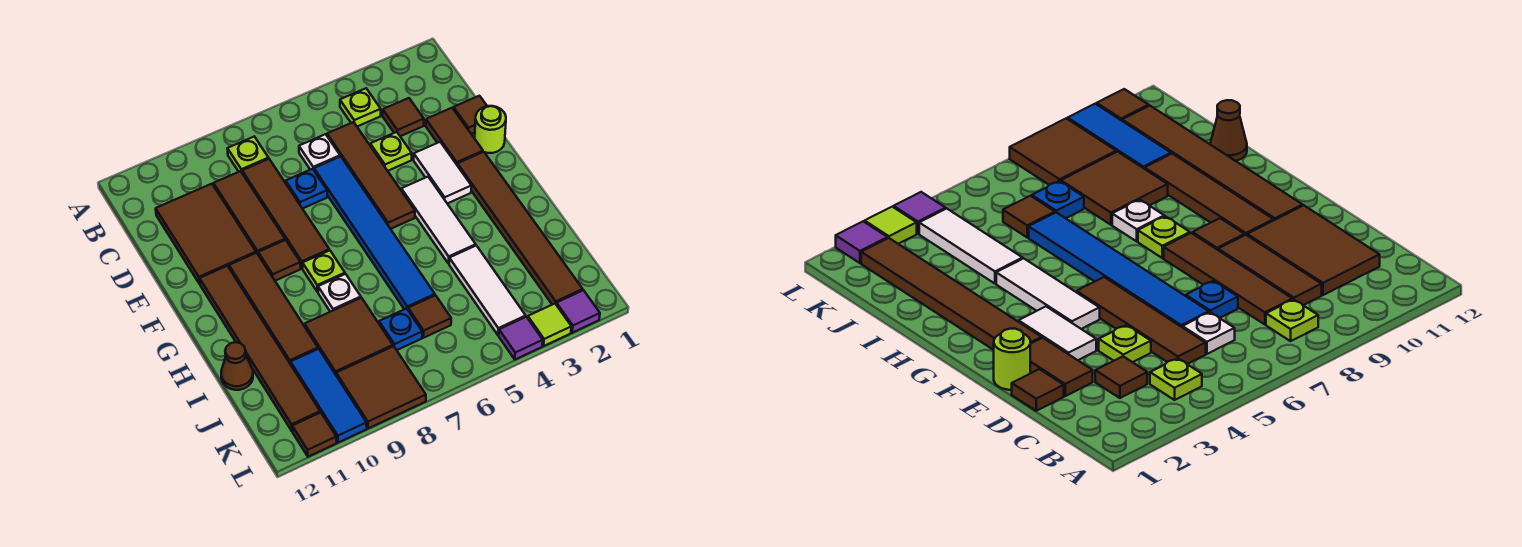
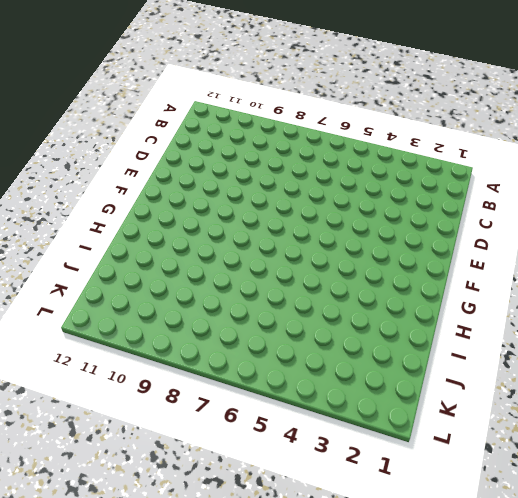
none -> lime plate B4 level 1
none -> lime plate B8 level 1
none -> brown tile C3 level 1
none -> brown tile C5:F5 level 1

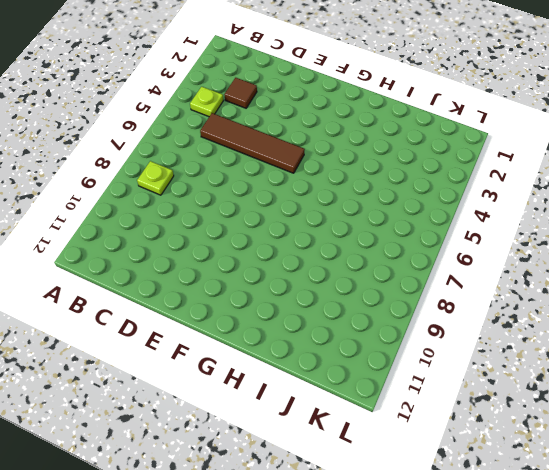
none -> white plate C6 level 1
none -> brown tile C8:F8 level 1
none -> brown tile C9:E9 level 1
none -> brown tile C10:E11 level 1

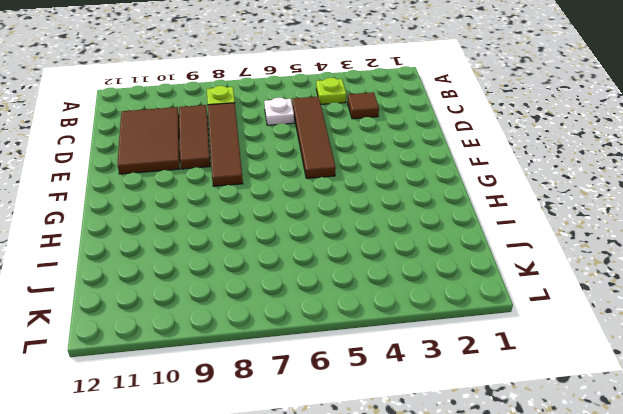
none -> brown tile D1 level 1
none -> brown tile D2:E2 level 1
none -> lime plate D4 level 1
none -> blue tile D6:I6 level 1

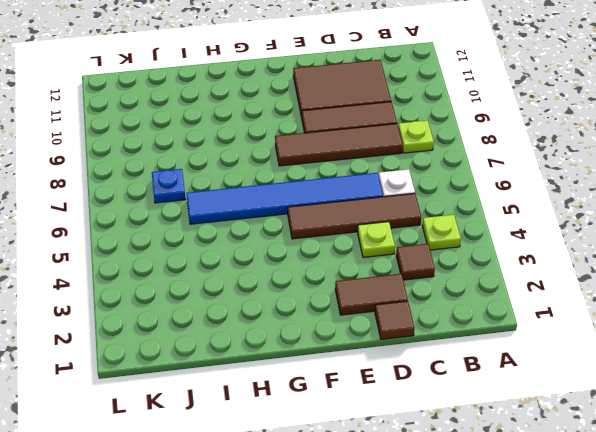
none -> blue plate D7 level 1
none -> lime round brick E1 level 1
none -> white tile E3:F3 level 1
none -> brown tile F2:K2 level 1

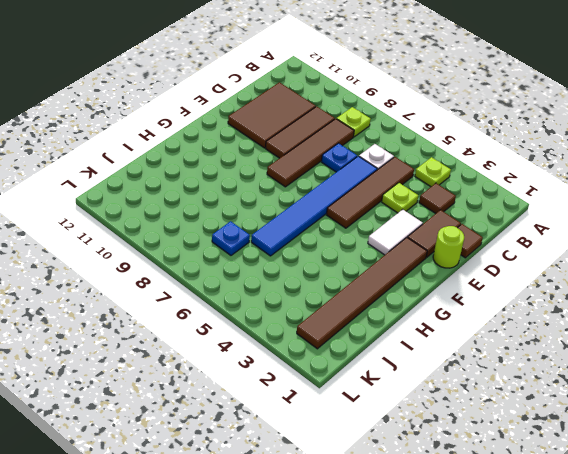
none -> white tile F4:H4 level 1
none -> brown tile F9 level 1
none -> brown tile F10:I10 level 1
none -> brown tile F11:K11 level 1

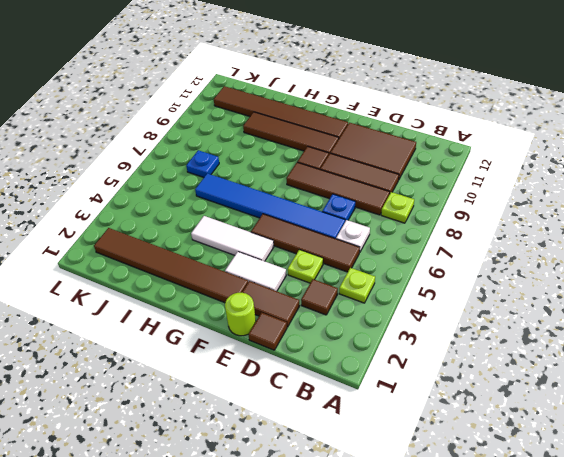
none -> lime plate G8 level 1
none -> white plate H8 level 1
none -> white tile I4:K4 level 1
none -> brown tile I8:J9 level 1

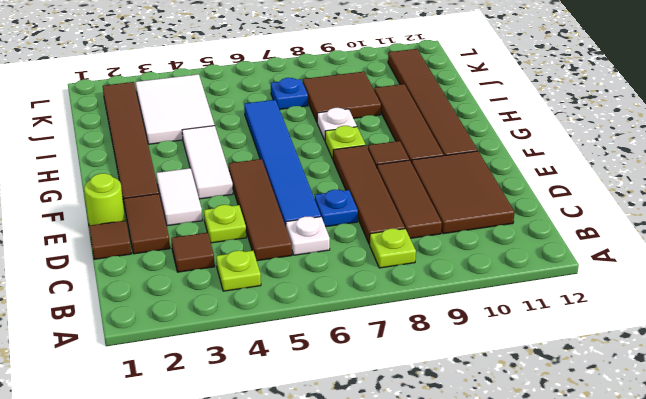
white tile I3:K4 level 1 -> white tile I4:K4 level 1
none -> brown cone I12 level 1
none -> brown tile J6 level 1
none -> blue tile J10:L10 level 1
none -> brown tile K8:L9 level 1

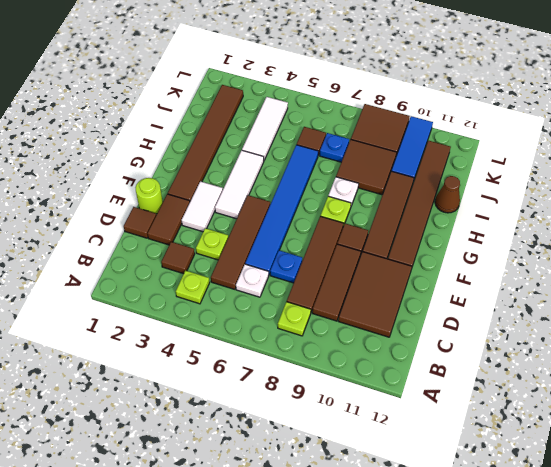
none -> purple tile L2 level 1
none -> lime tile L3 level 1
none -> purple tile L4 level 1
none -> brown tile L11 level 1

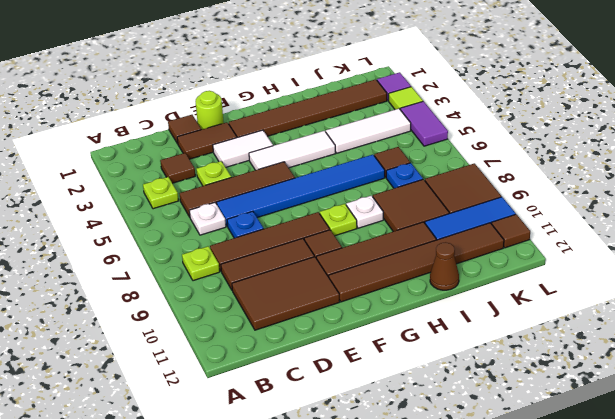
purple tile L4:L5 level 1 -> purple tile L4 level 1

